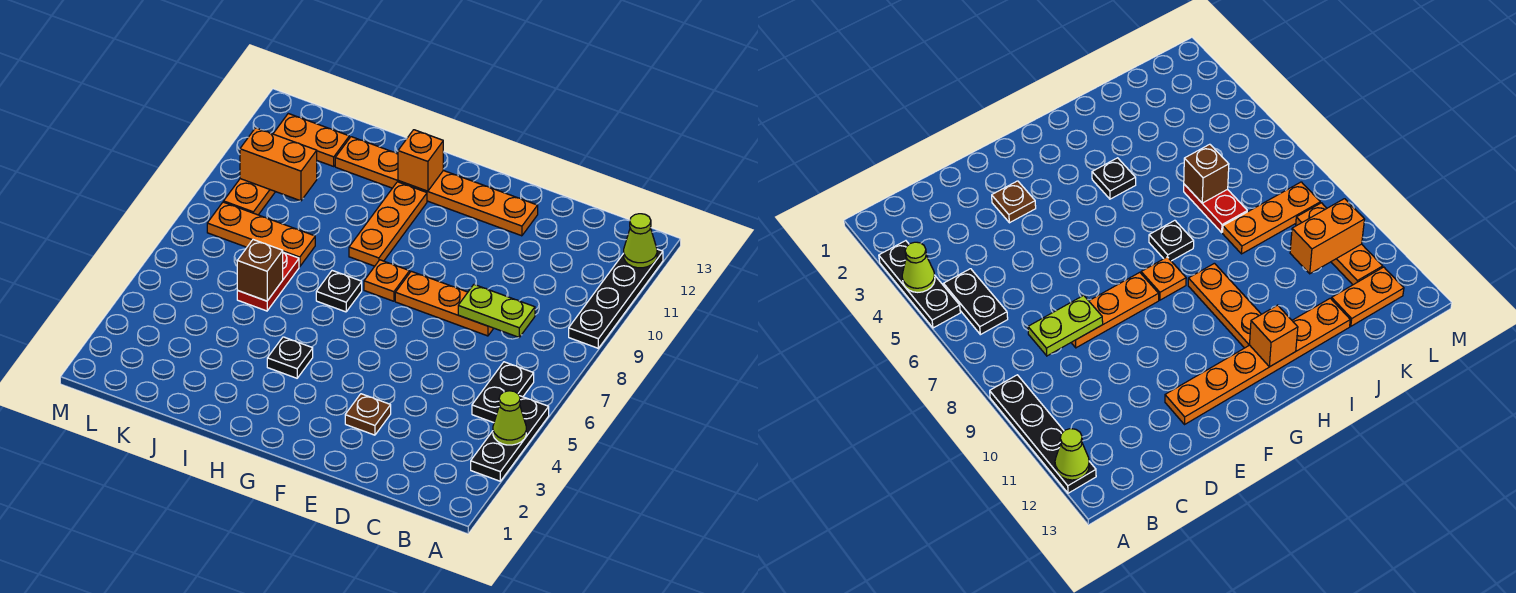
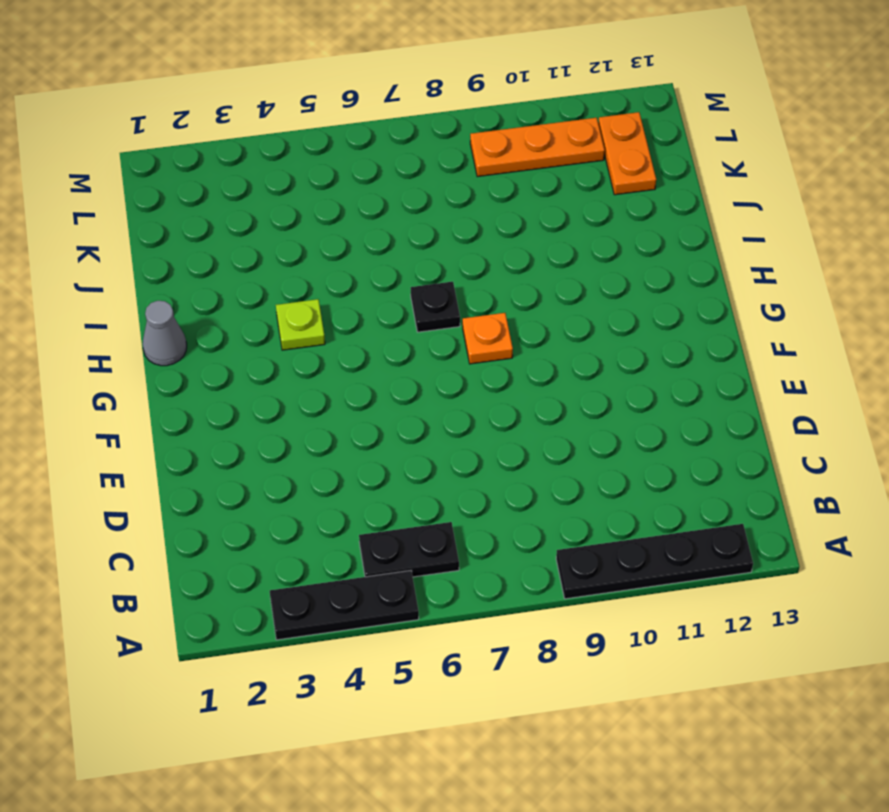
grey cone H1 level 1 -> none
lime plate H4 level 1 -> black plate H4 level 1
none -> orange plate D8:F8 level 1
none -> brown plate E3 level 1
none -> orange plate E12:J12 level 1

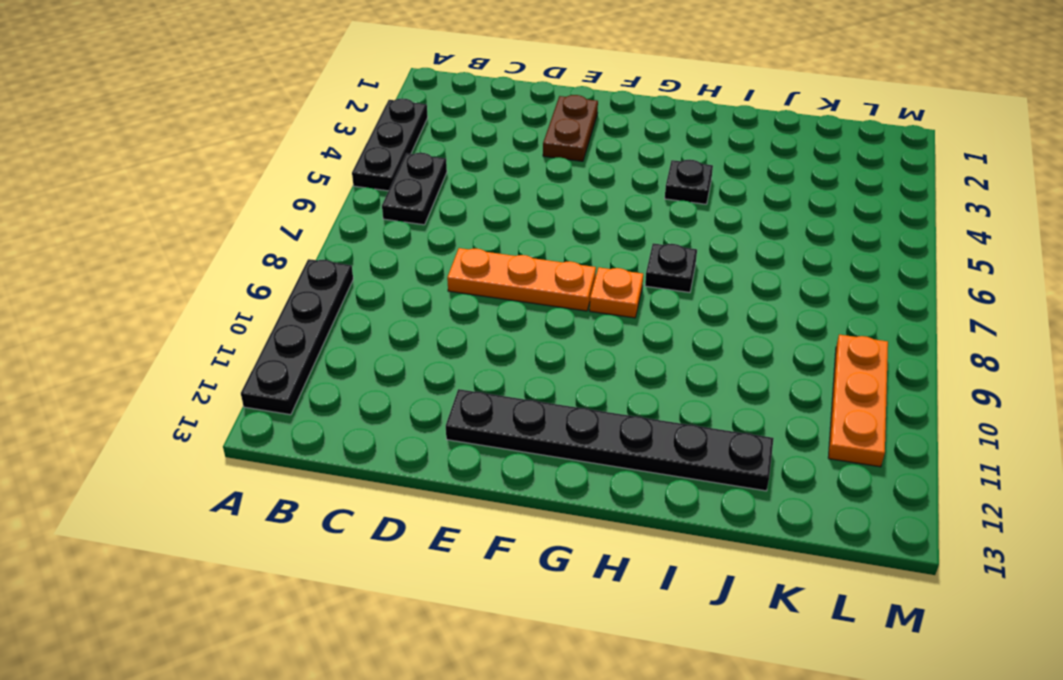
brown plate E2:E3 level 1 -> brown plate E3 level 1
black plate E12:J12 level 1 -> orange plate E12:J12 level 1
none -> orange plate H9:H11 level 1
none -> red plate J6:J7 level 1
none -> orange plate J8:L8 level 1

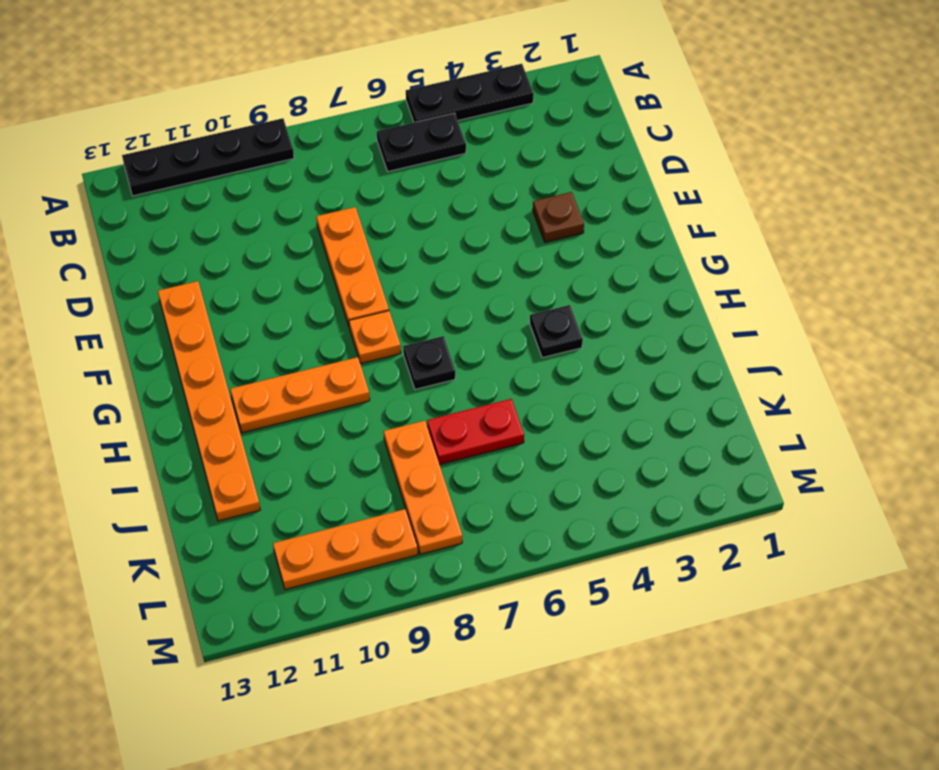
none -> orange plate K12:L12 level 1
none -> lime cone A4 level 2
none -> lime cone A12 level 2

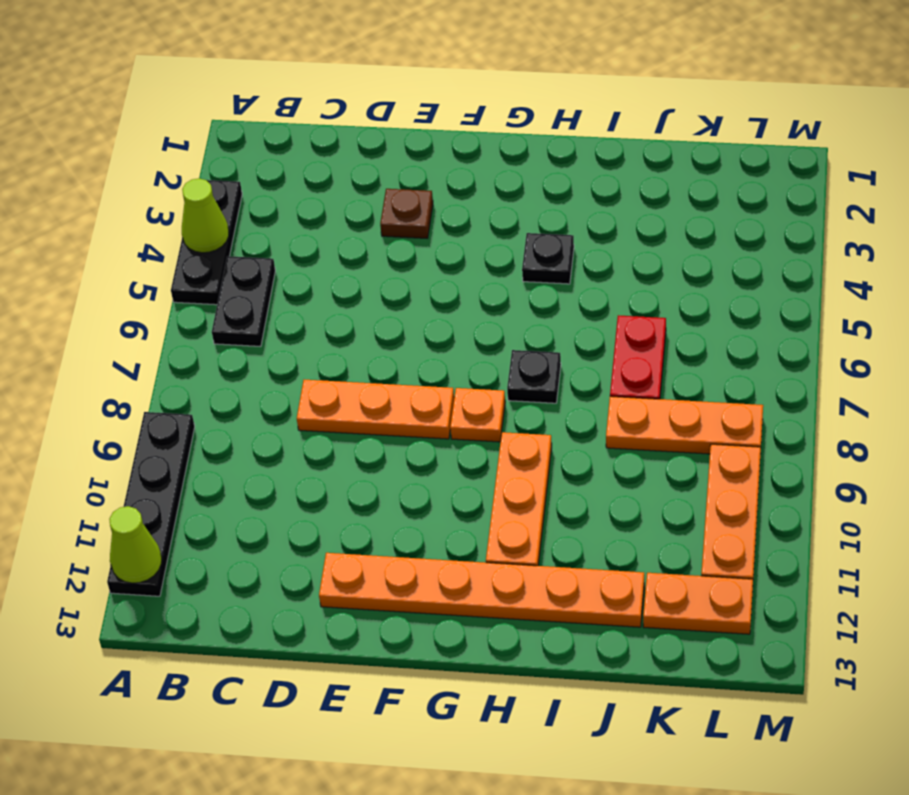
none -> lime plate C8:D8 level 2
none -> orange brick H12 level 2
none -> brown brick J6 level 2

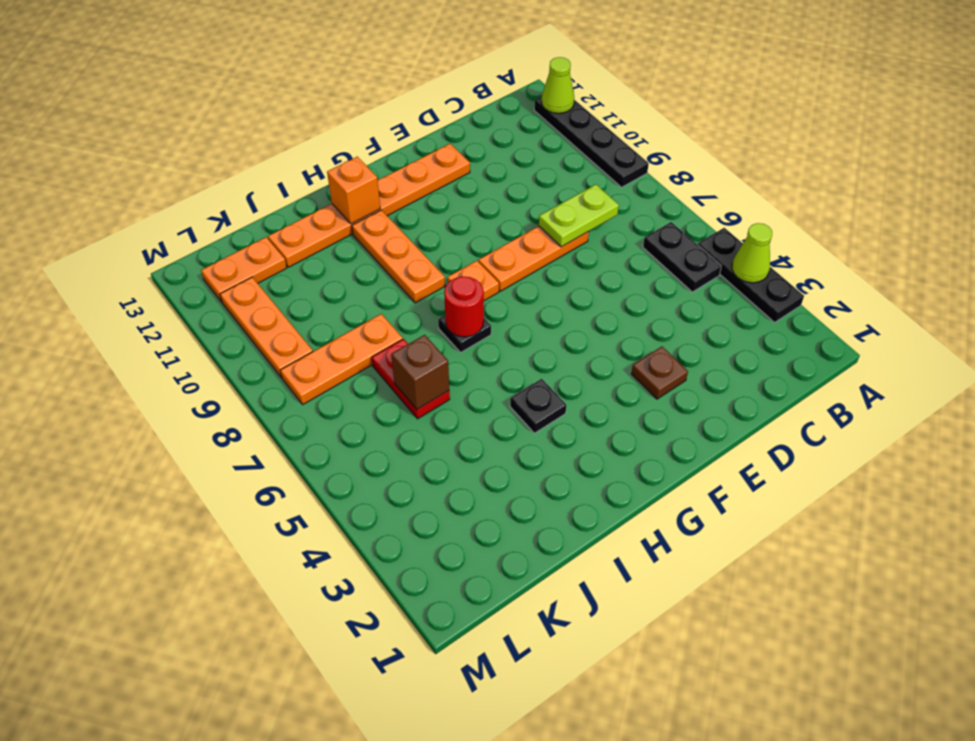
red round brick H7 level 2 -> none
none -> orange brick K10:L10 level 2

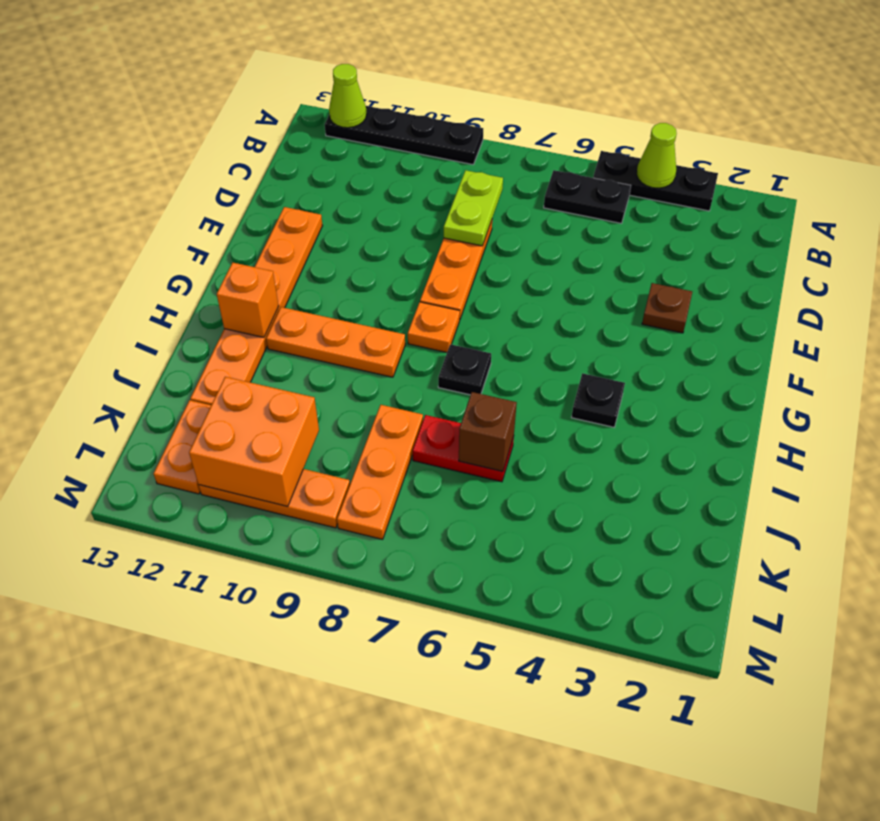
orange brick K10:L11 level 2 -> orange brick K10:L10 level 2

